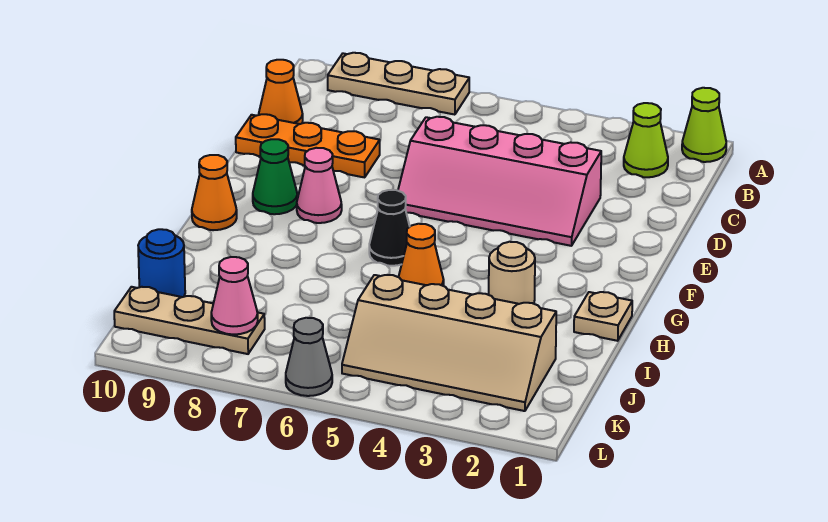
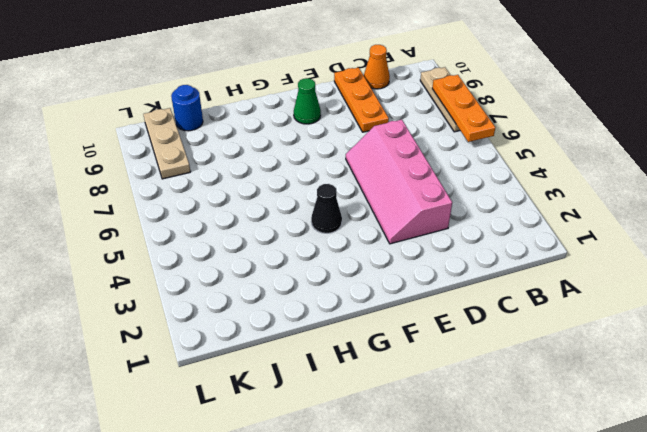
orange plate A6:A8 level 2 -> none
black cone G4 level 1 -> black cone G6 level 1
none -> lime cone A1 level 1
none -> lime cone B2 level 1
none -> pink cone F8 level 1

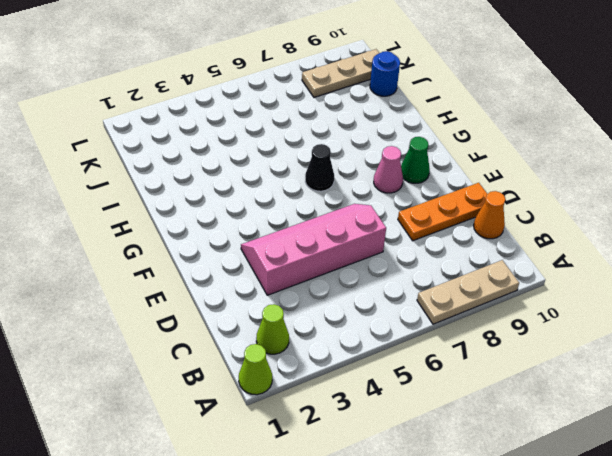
none -> orange cone G10 level 1
none -> tan plate H1 level 1
none -> tan round brick H3 level 1

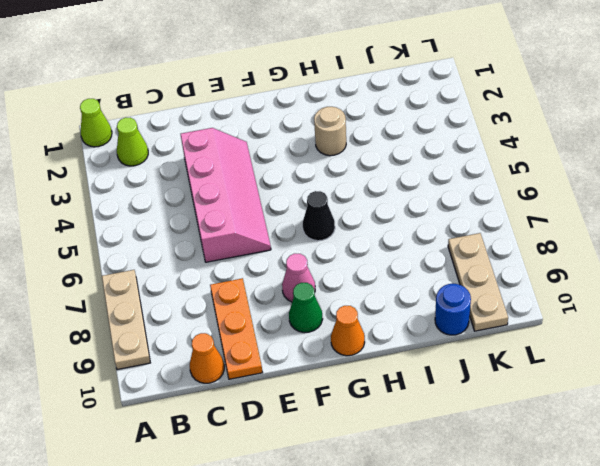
none -> tan plate H1 level 1
none -> orange cone H5 level 1
none -> tan slope J2:K5 level 1 top J

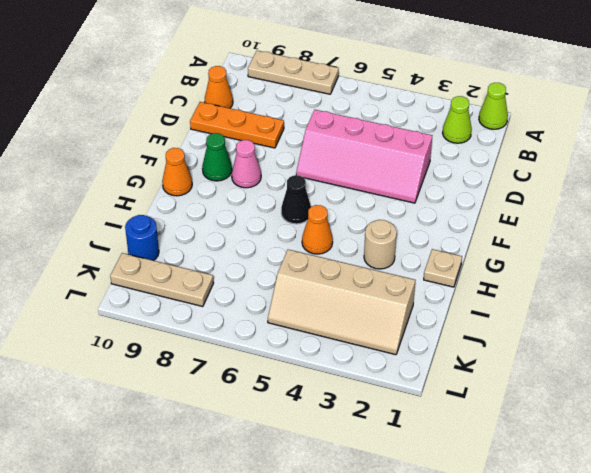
none -> grey cone L6 level 1
none -> pink cone K8 level 2

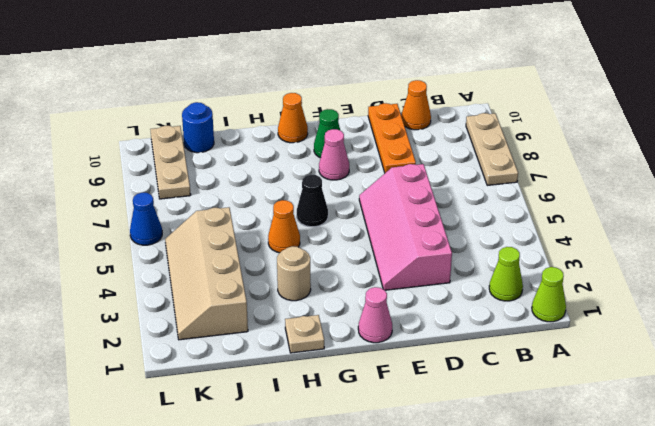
pink cone F1 level 1 -> pink cone K8 level 2
blue cone L6 level 1 -> grey cone L6 level 1

